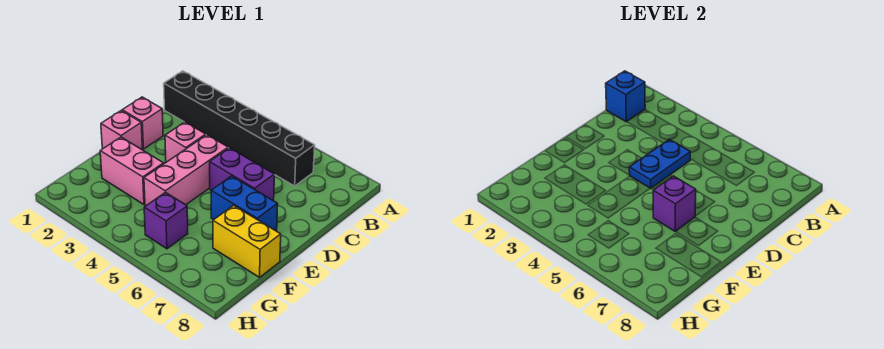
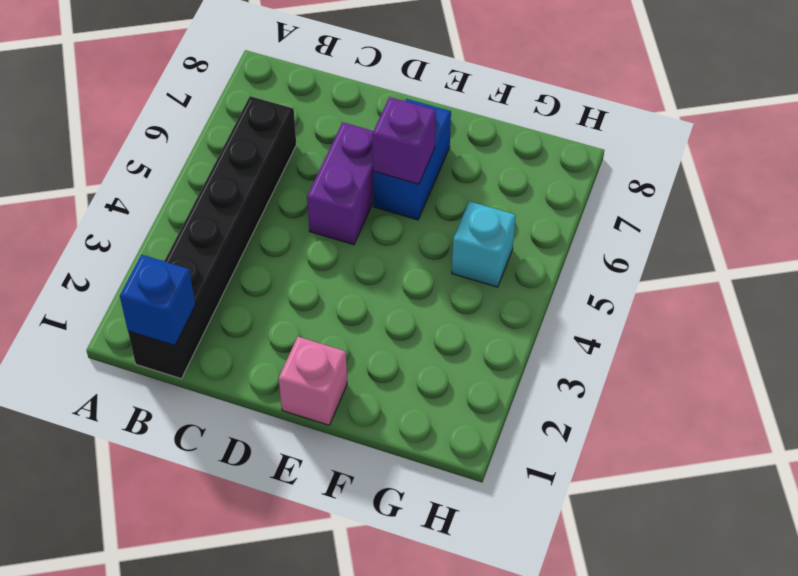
cyan brick G5 level 1 -> purple brick G5 level 1
none -> pink brick D1 level 1
none -> pink brick D3 level 1
none -> pink brick D4:F4 level 1

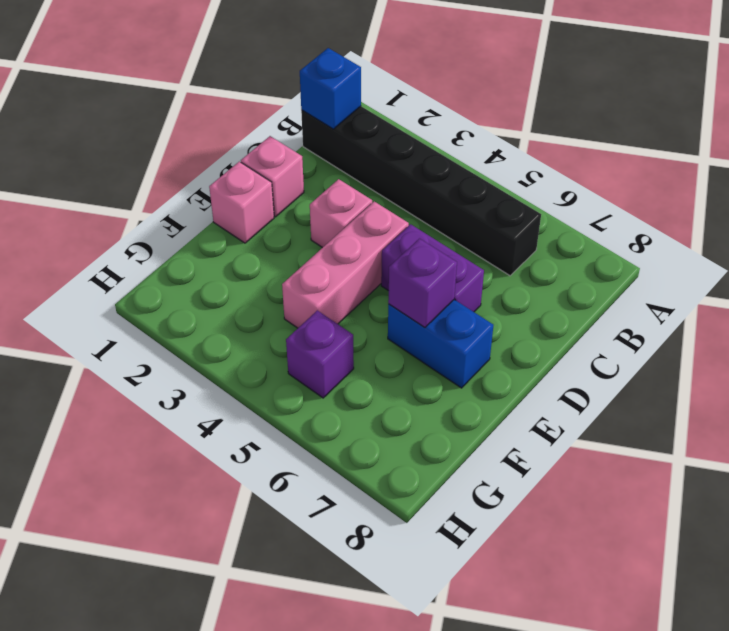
none -> pink brick F2:F3 level 1
none -> yellow brick F7:F8 level 1
none -> blue plate C4:D4 level 2

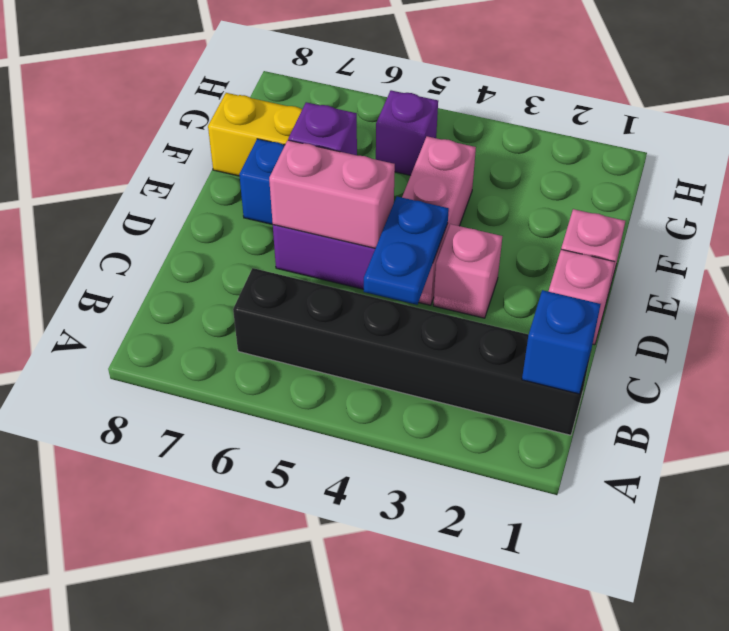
pink brick D5:D6 level 2 -> pink brick F2:F3 level 1

